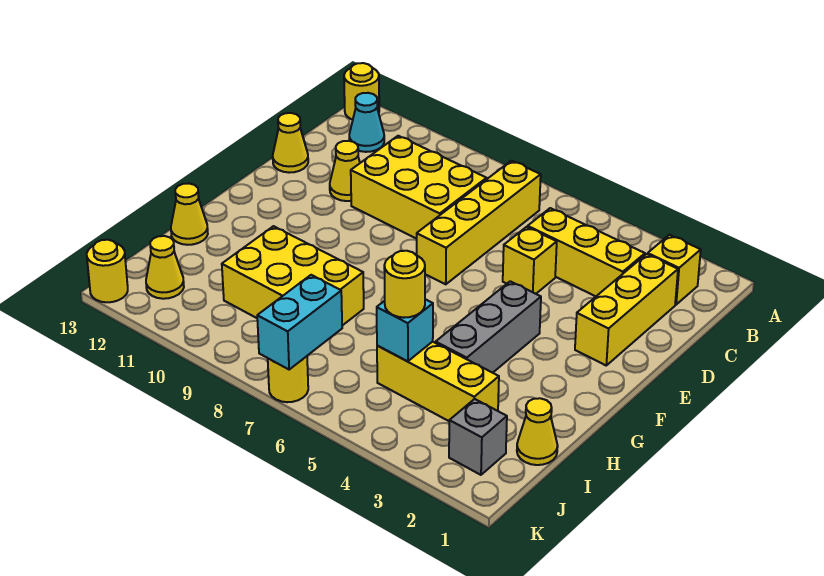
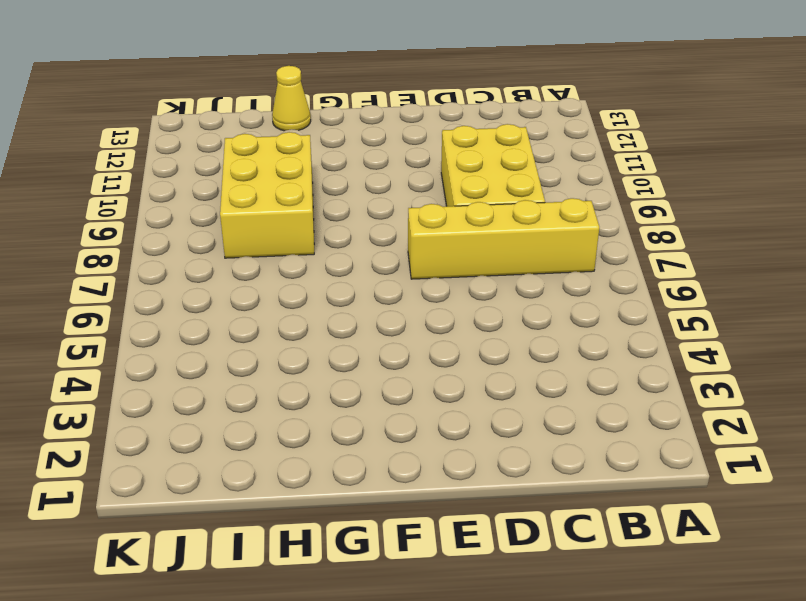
none -> yellow round brick A13 level 1
none -> yellow brick B2 level 1
none -> cyan cone B12 level 1

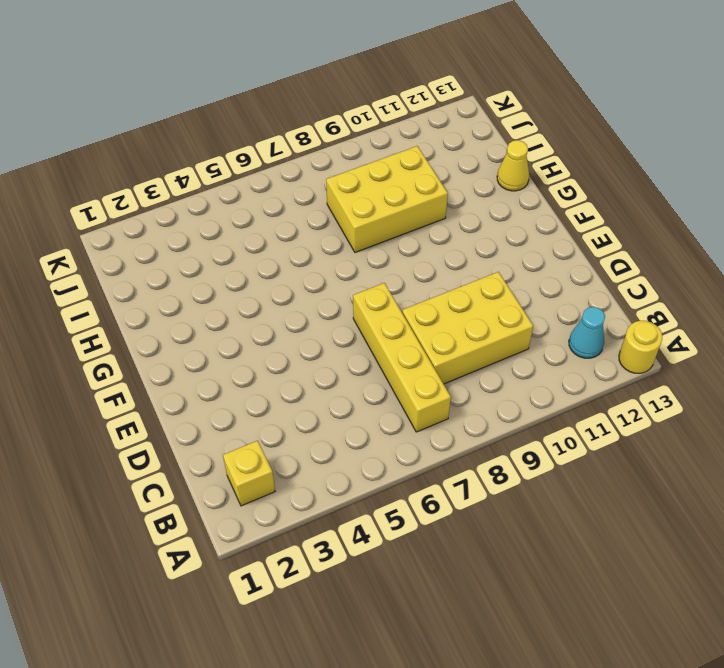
none -> yellow brick C2:E2 level 1
none -> yellow brick C3:C5 level 1
none -> yellow brick D5 level 1

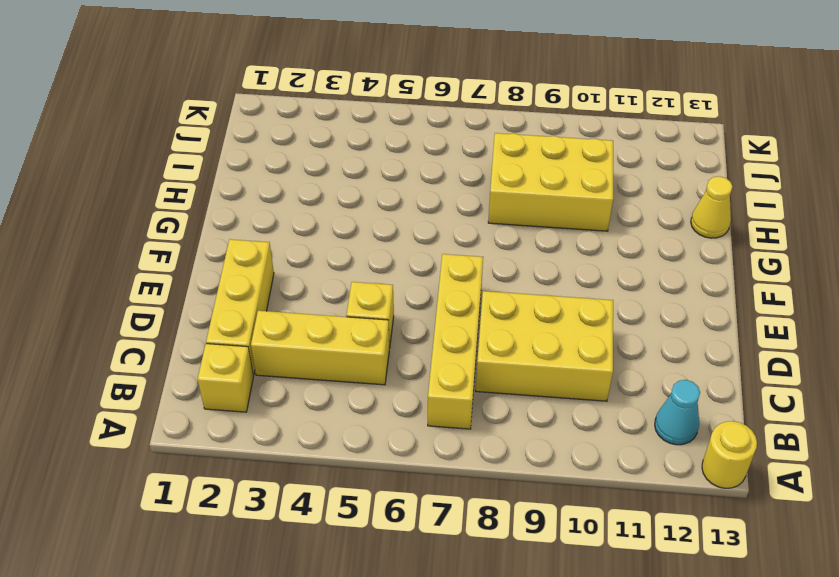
none -> yellow cone D11 level 1
none -> yellow cone D13 level 1
none -> grey brick F4:H4 level 1

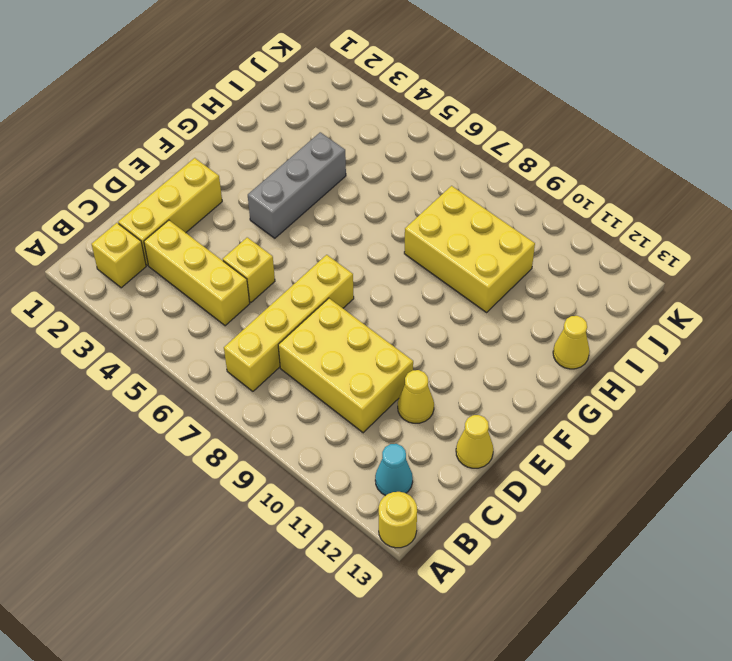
none -> yellow cone I1 level 1
none -> yellow brick I3:I5 level 1
none -> grey brick J2 level 1

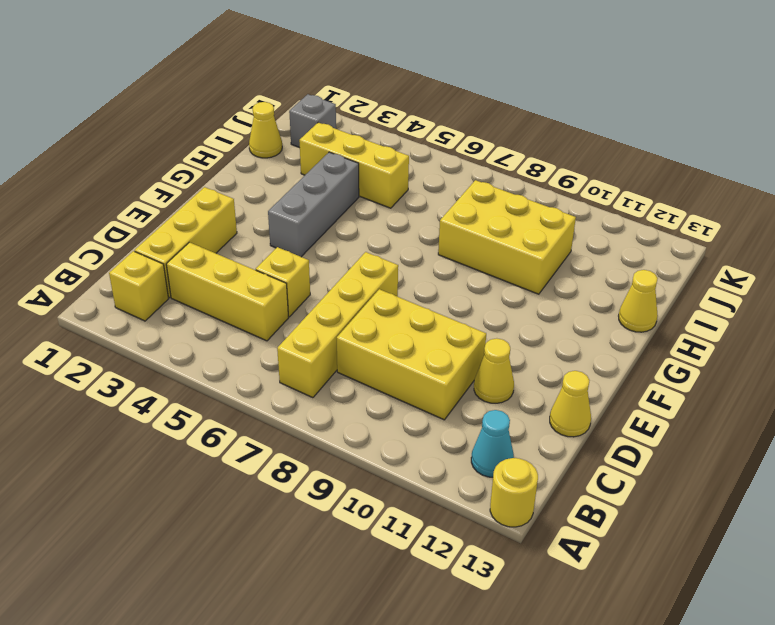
none -> yellow cone J12 level 1
none -> yellow round brick K7 level 1
none -> yellow round brick K13 level 1

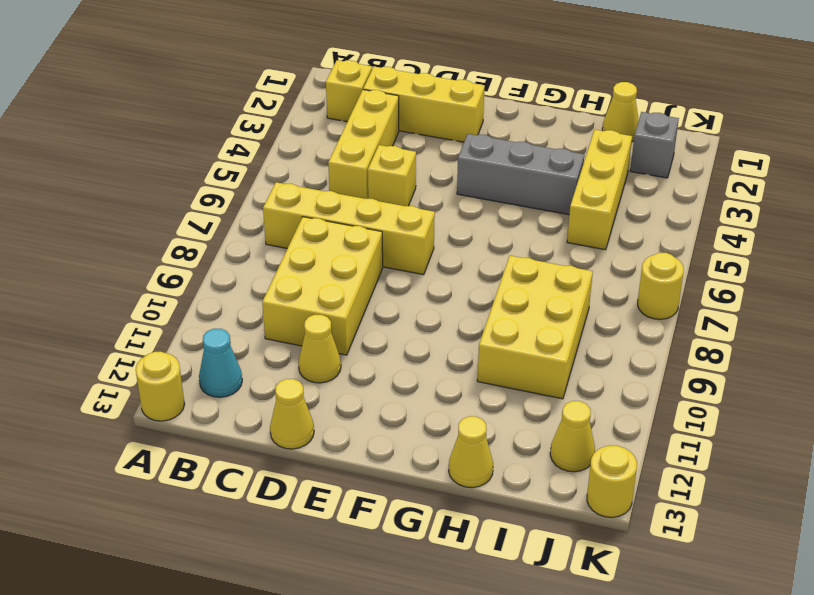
none -> cyan brick I5 level 2
none -> cyan brick J7:K7 level 2
none -> yellow round brick I5 level 3

